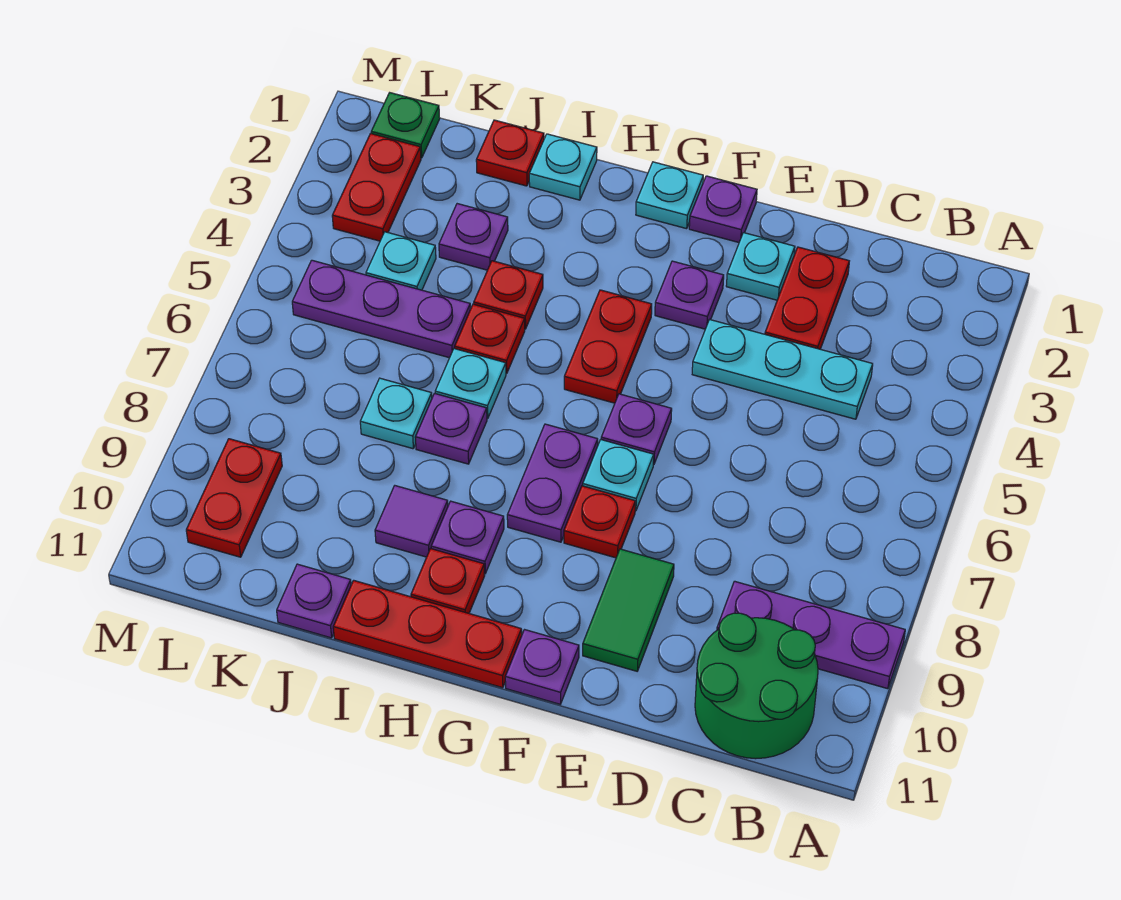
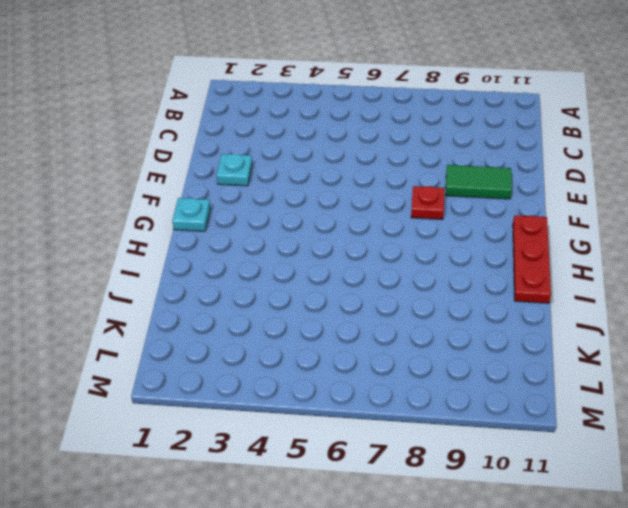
none -> purple plate A9:C9 level 1
none -> green round brick B10:C11 level 1
none -> cyan plate C4:E4 level 1
none -> red plate D2:D3 level 1

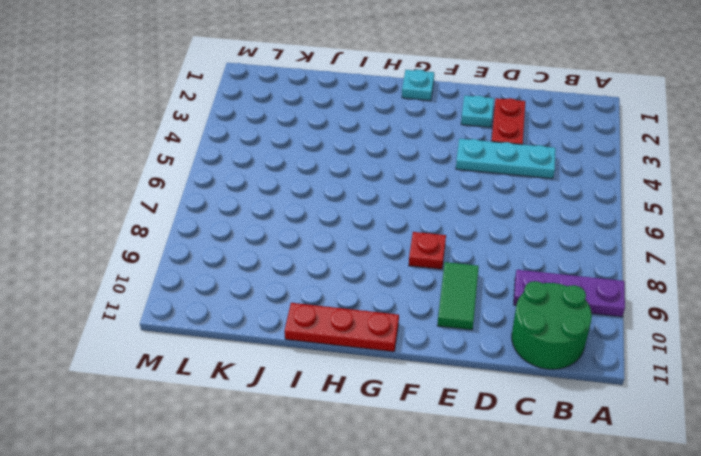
none -> purple plate F1 level 1
none -> purple plate F3 level 1
none -> purple plate F6 level 1
none -> cyan plate F7 level 1

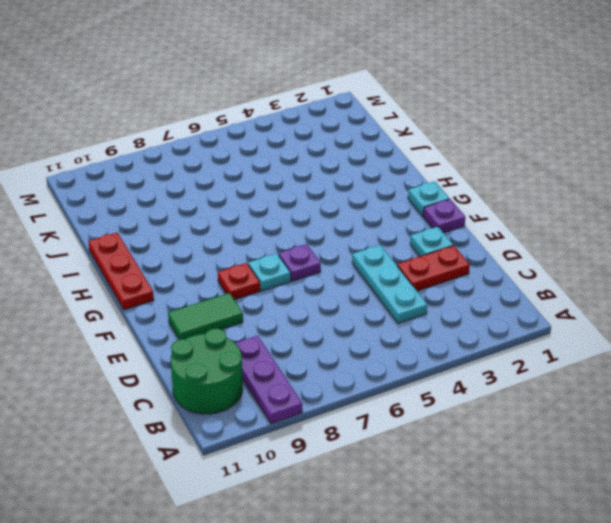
none -> purple plate F3 level 1
none -> purple plate F11 level 1
none -> red plate G4:G5 level 1
none -> purple plate G7:G8 level 1

